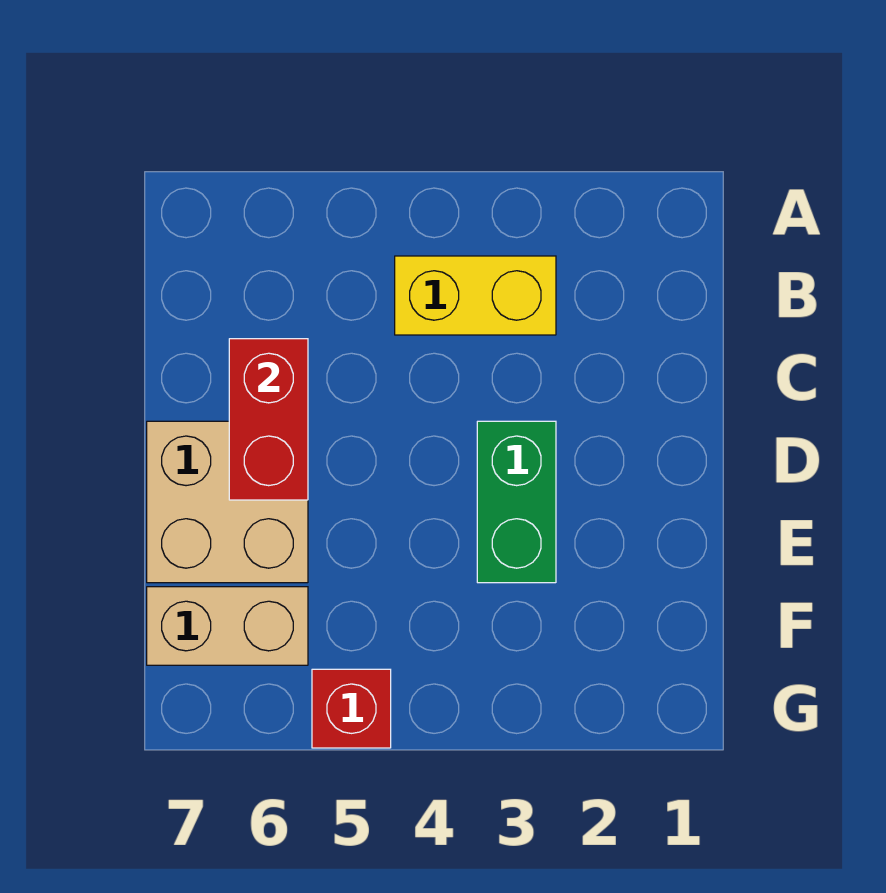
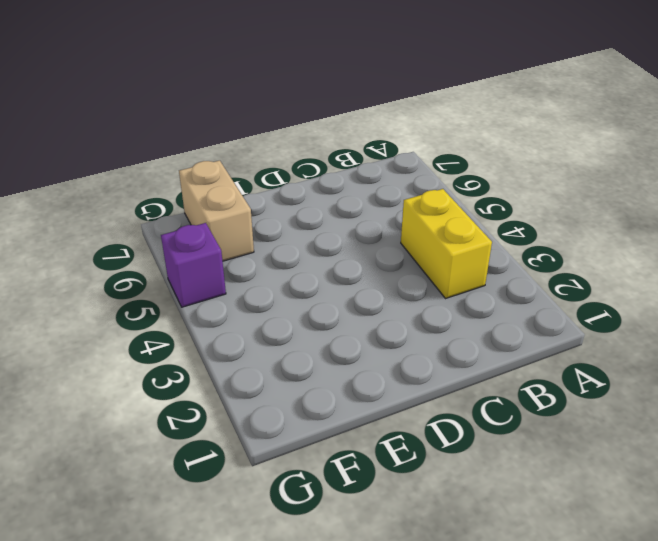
purple brick G5 level 1 -> red brick G5 level 1
none -> green brick D3:E3 level 1
none -> tan brick D6:E7 level 1

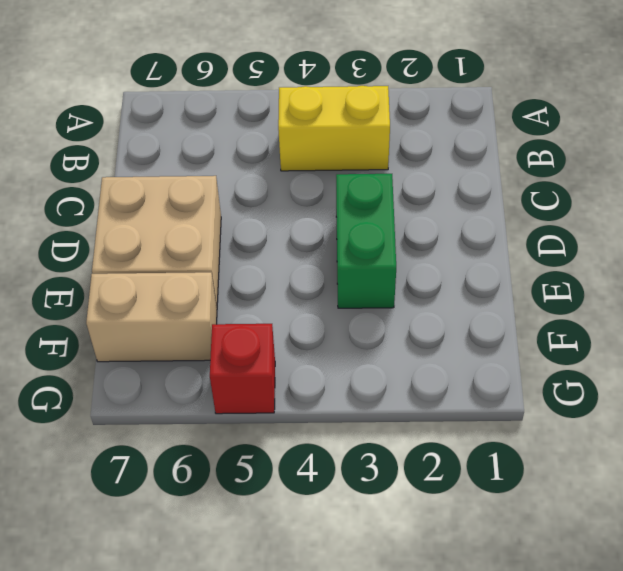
none -> red brick C6:D6 level 2

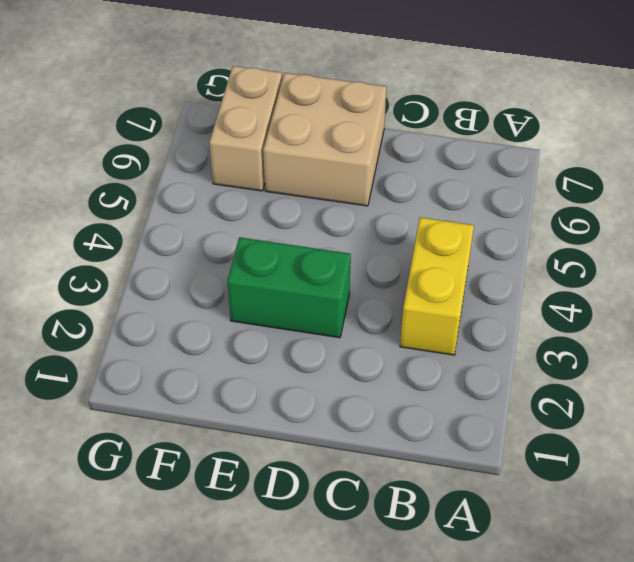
none -> red brick G5 level 1
none -> red brick C6:D6 level 2

